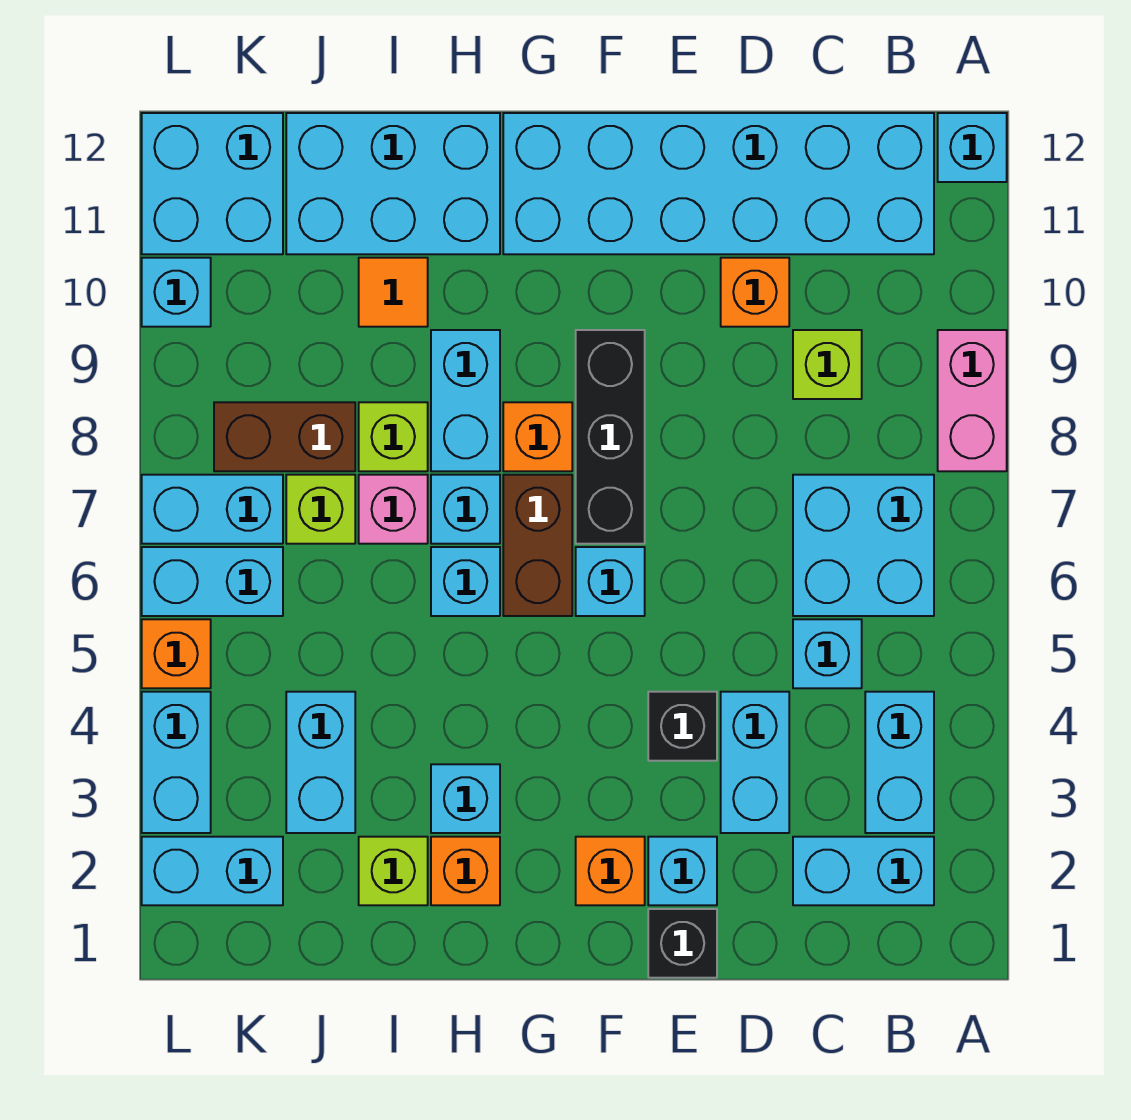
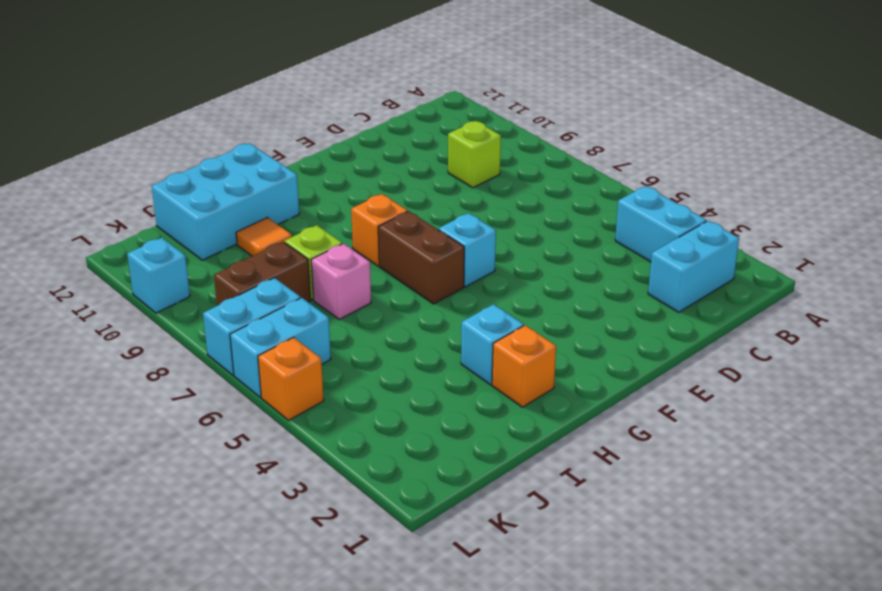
none -> pink brick A8:A9 level 1
none -> cyan brick A12 level 1
none -> cyan brick B6:C7 level 1
none -> cyan brick B11:G12 level 1

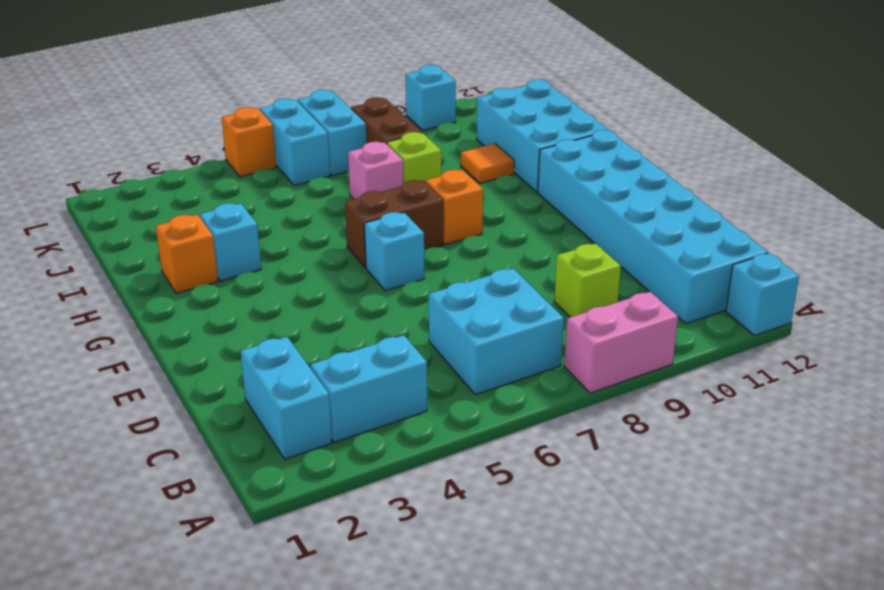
none -> cyan brick C5 level 1
none -> cyan brick D3:D4 level 1
none -> orange brick D10 level 1
none -> black brick E1 level 1

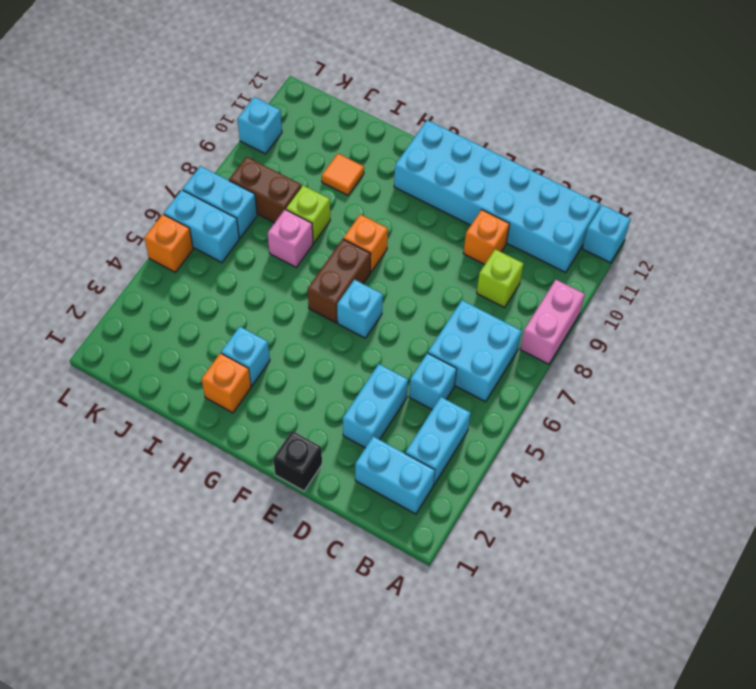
none -> cyan brick E2 level 1
none -> black brick E4 level 1
none -> orange brick F2 level 1
none -> black brick F7:F9 level 1

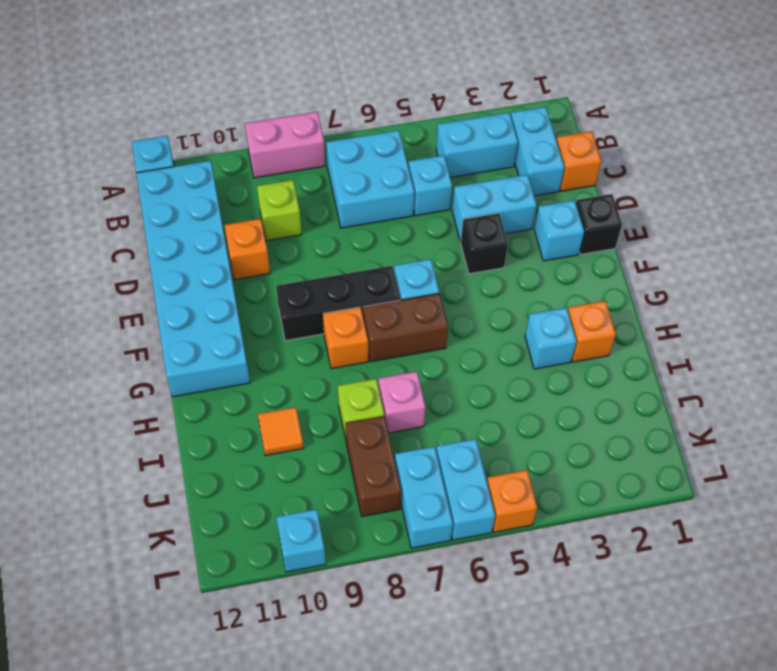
orange brick C1 level 1 -> orange brick F2 level 1
none -> cyan brick H6 level 1
none -> cyan brick H7 level 1
none -> cyan brick H8:H9 level 1
none -> cyan brick H11:J12 level 1

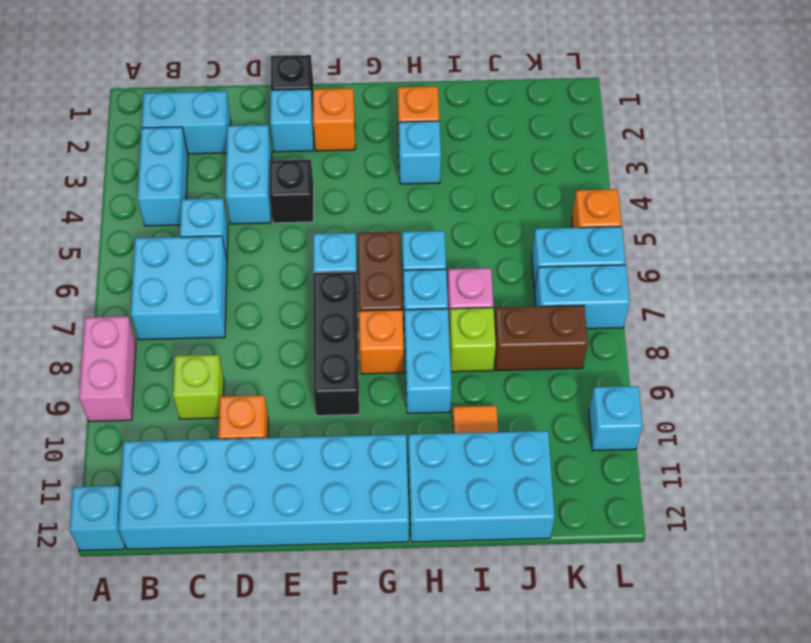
none -> lime brick I2 level 1
none -> cyan brick J3:J4 level 1
none -> lime brick J7 level 1
none -> cyan brick K2:L2 level 1

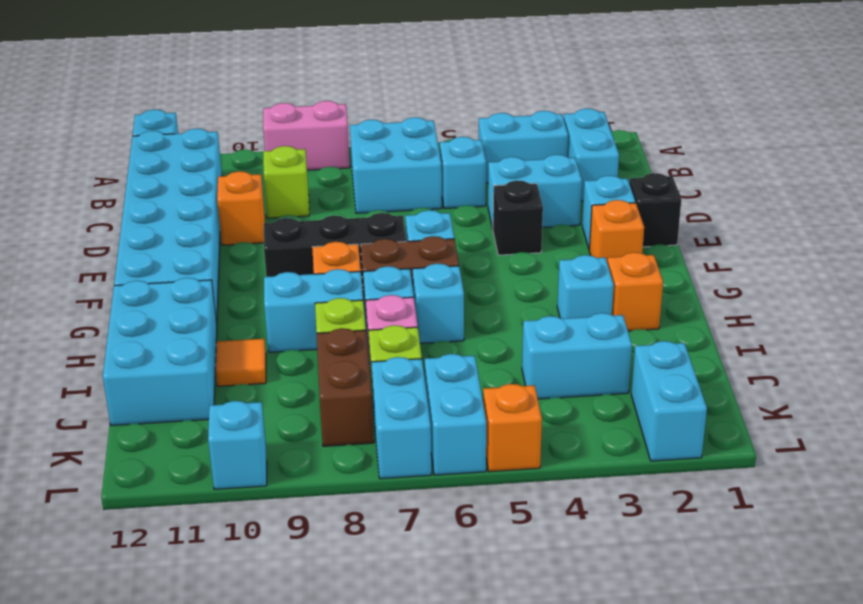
none -> lime brick I2 level 1
none -> cyan brick K11:L12 level 1
none -> cyan brick L3:L4 level 1

